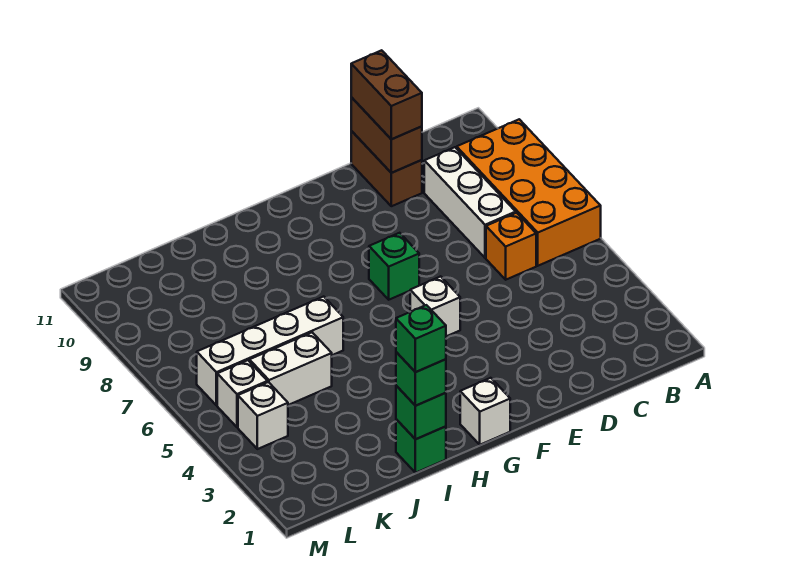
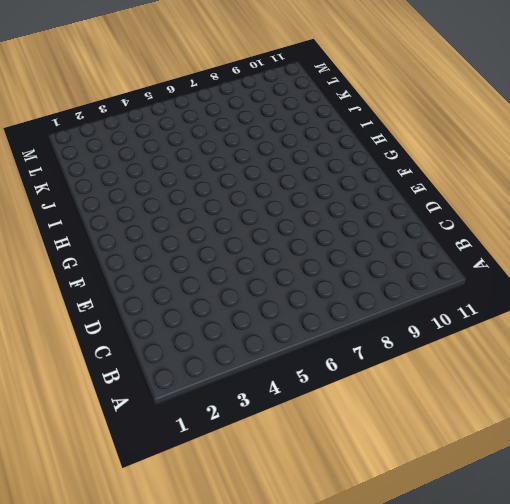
none -> orange brick A6:B9 level 1
none -> orange brick C6 level 1
none -> white brick C7:C9 level 1

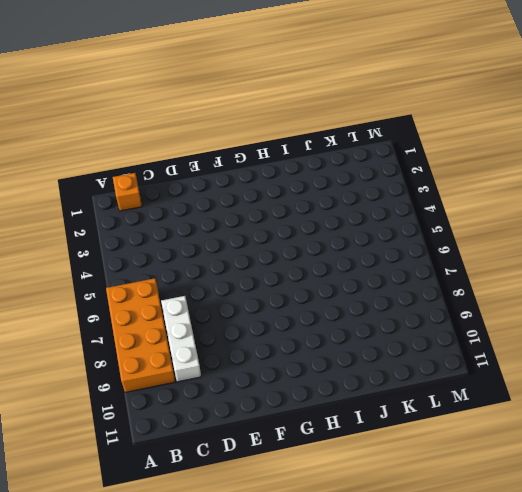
orange brick B1 level 1 -> orange brick C6 level 1
none -> brown brick D10:D11 level 1
none -> white brick F5 level 1
none -> green brick F7 level 1

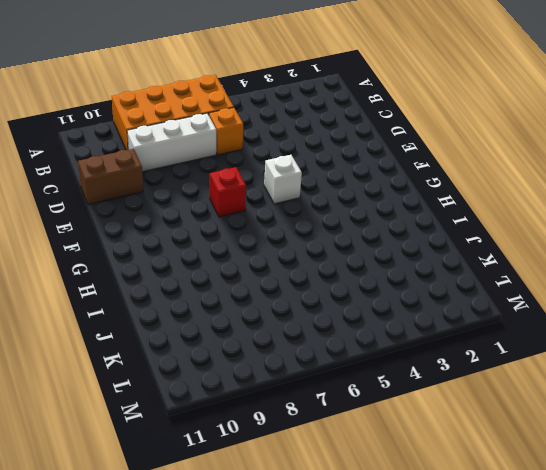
red brick F7 level 1 -> green brick F7 level 1
none -> white brick G1 level 1
none -> green brick I1 level 1
none -> white brick I6:L6 level 1

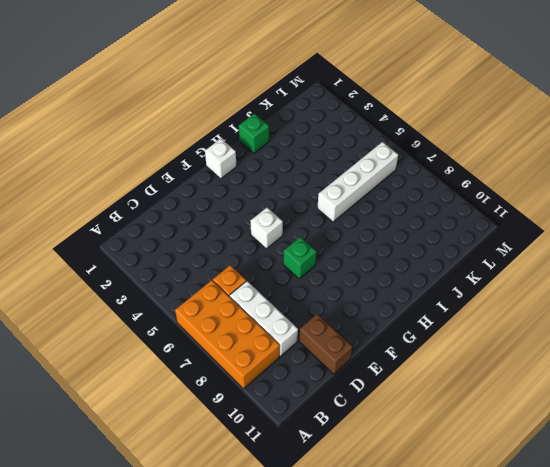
none -> white brick J5:K5 level 1
none -> white brick L4 level 1
none -> white brick L5 level 1

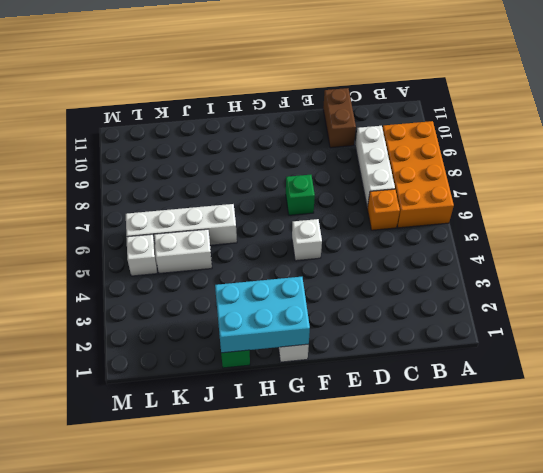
cyan brick G1:I2 level 2 -> green brick I1 level 2
none -> white brick L4 level 1
none -> brown brick D10:D11 level 2
none -> brown brick D10:D11 level 3

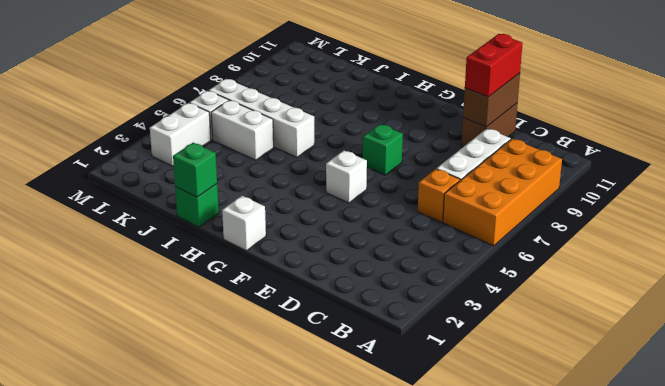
red brick D10:D11 level 3 -> brown brick D10:D11 level 3
white brick L3:L4 level 1 -> white brick L4 level 1
none -> green brick I1 level 3
none -> green brick I1 level 4

